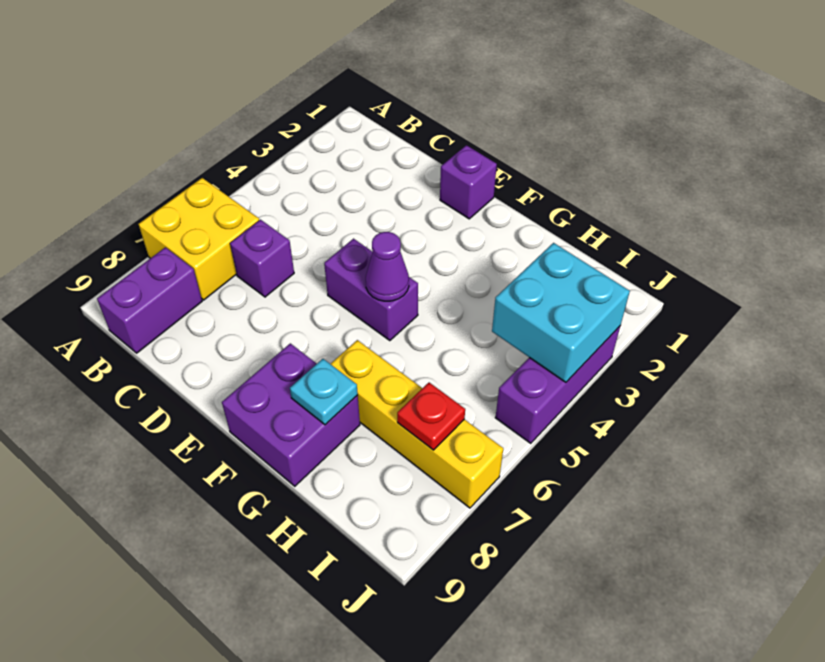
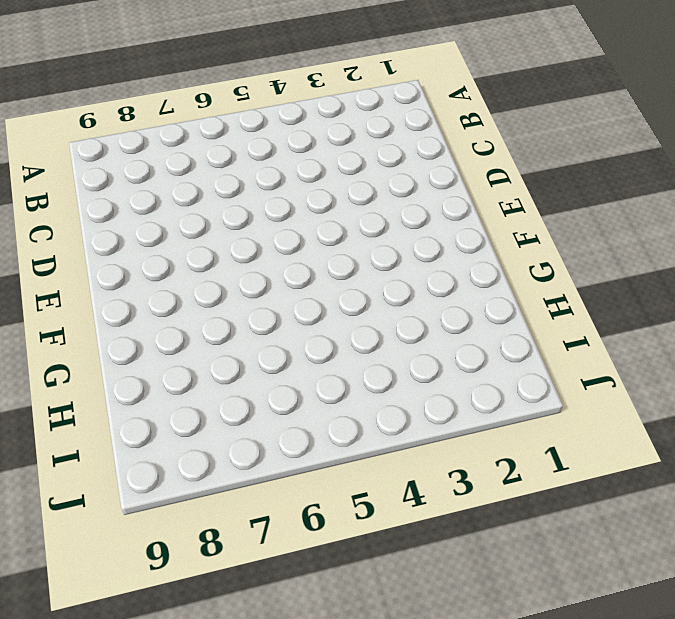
none -> yellow brick A6:B7 level 1
none -> purple brick B8:B9 level 1
none -> purple brick C6 level 1

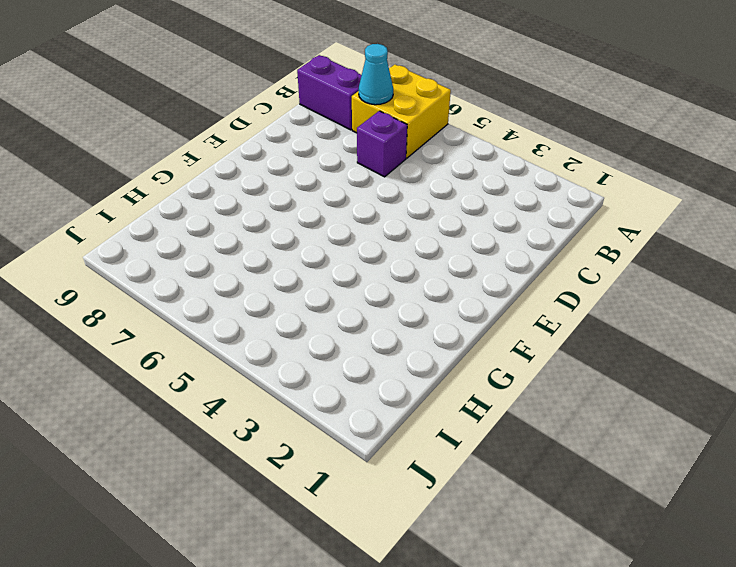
cyan cone B7 level 2 -> none
none -> purple brick E1 level 1
none -> purple brick E5:F5 level 1
none -> purple brick F8:G9 level 1

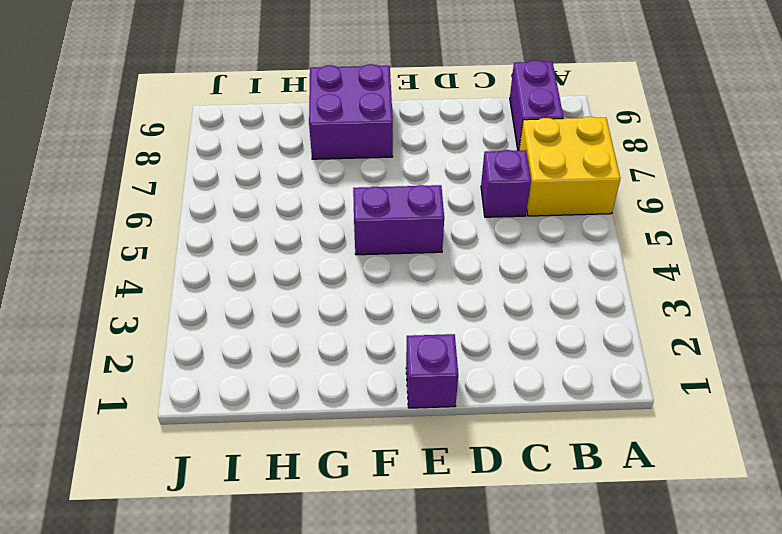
none -> yellow brick G7:J7 level 1
none -> purple brick J3:J5 level 1
none -> purple cone F5 level 2

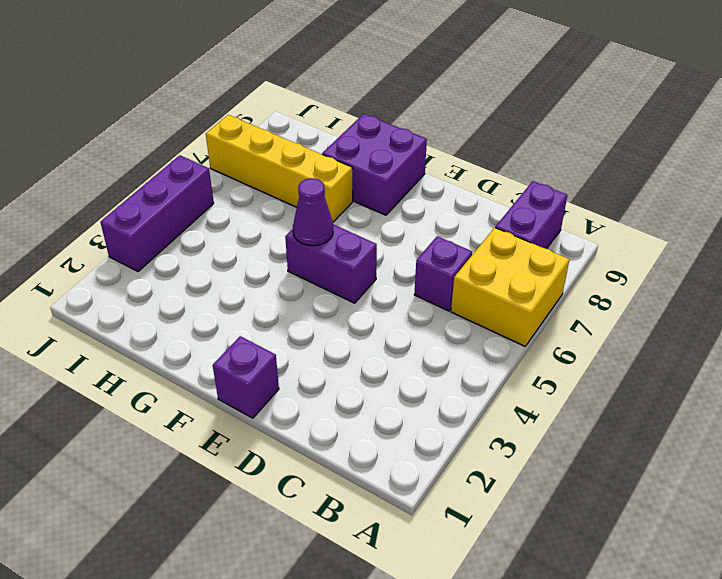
none -> cyan plate G8 level 2
none -> cyan brick I3:J4 level 2
none -> red plate I7 level 2

